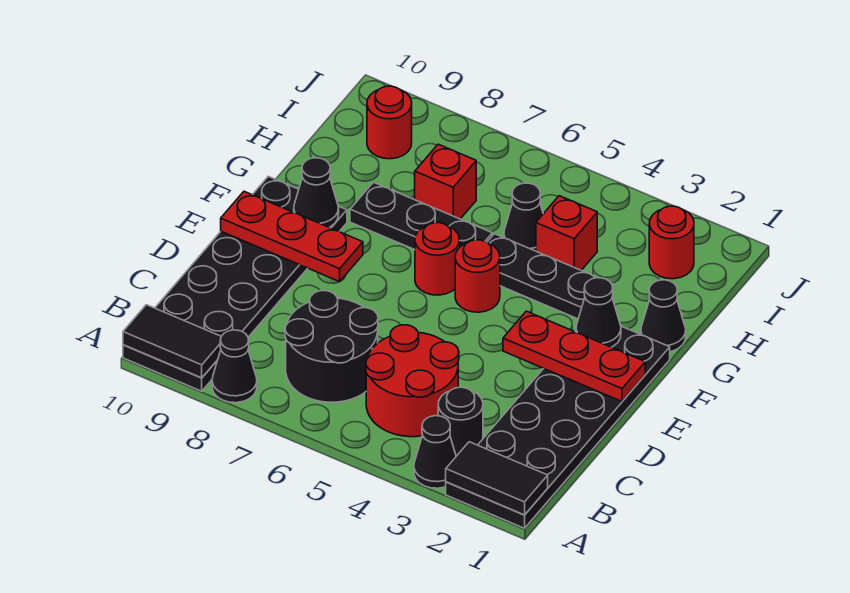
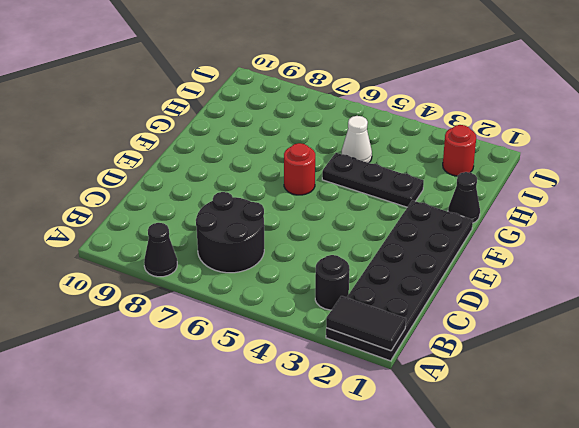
white cone H5 level 1 -> black cone H5 level 1
none -> black cone A3 level 1
none -> black plate A9:F10 level 1
none -> red round brick B4:C5 level 1

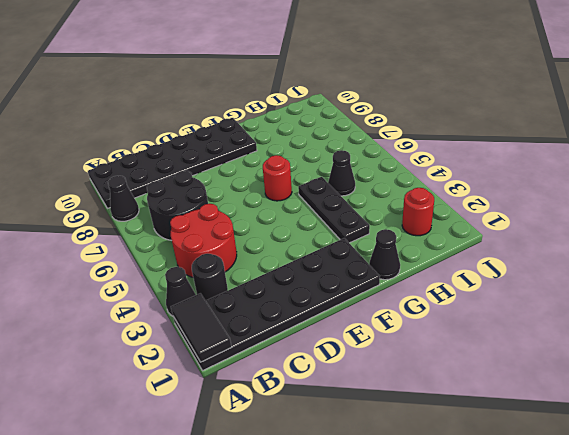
none -> red round brick F5 level 1
none -> black plate G6:G8 level 1
none -> red brick H4 level 1

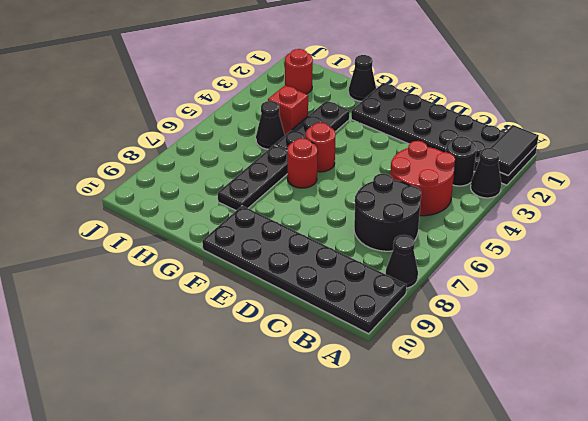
none -> red brick H7 level 1
none -> red round brick I9 level 1
none -> black tile A9:A10 level 2

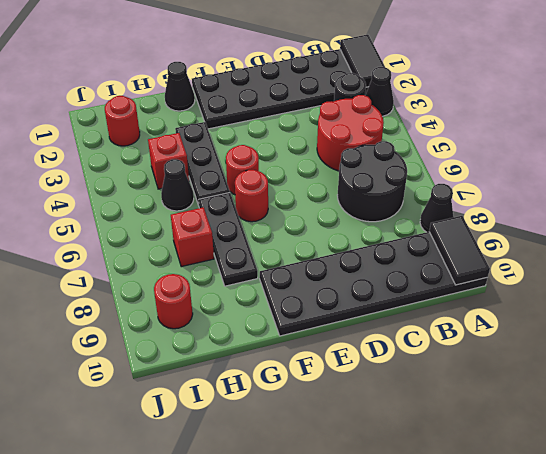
none -> red plate E1:E3 level 2
none -> red plate E8:E10 level 2
none -> black cone F2 level 2

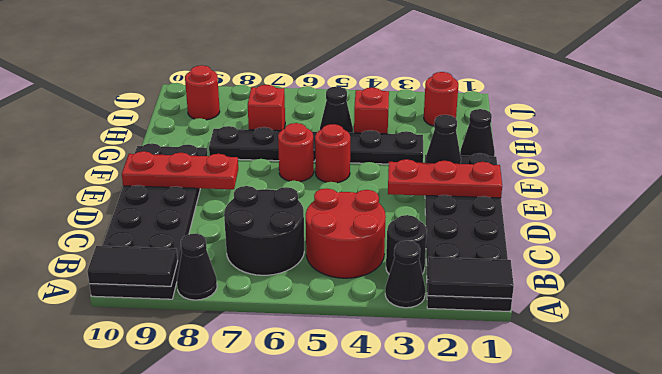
none -> black cone F9 level 2

